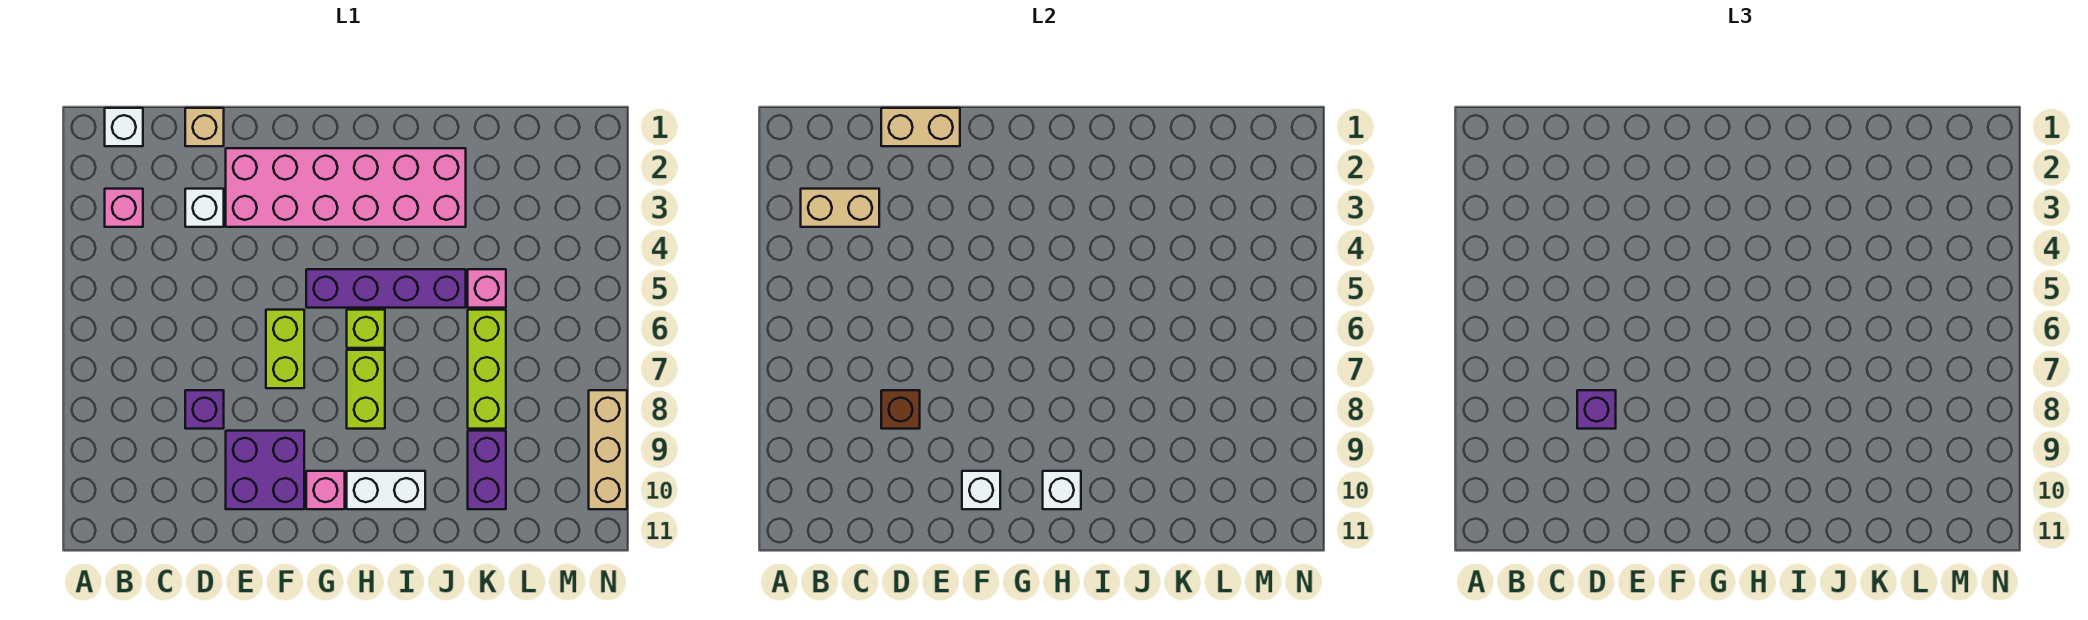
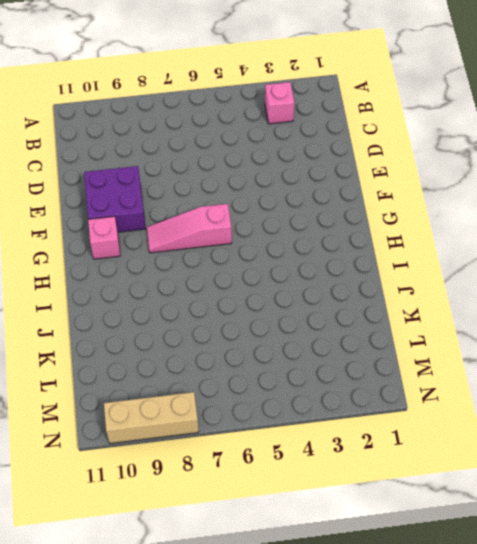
pink slope G6:G8 level 1 top 6 -> none
none -> white brick B1 level 1
none -> tan brick D1 level 1
none -> white brick D3 level 1

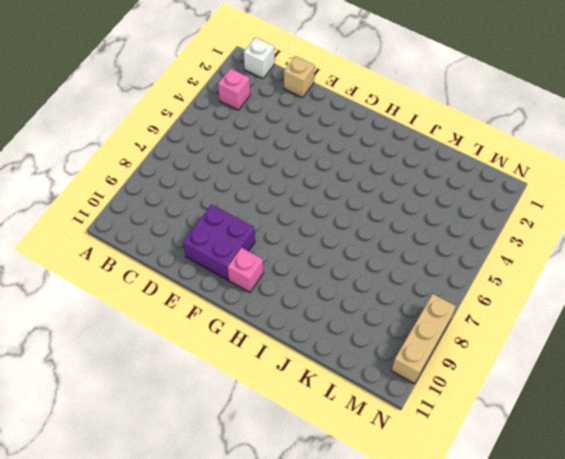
none -> white brick D3 level 1
none -> purple brick D8 level 1
none -> pink brick E2:J3 level 1

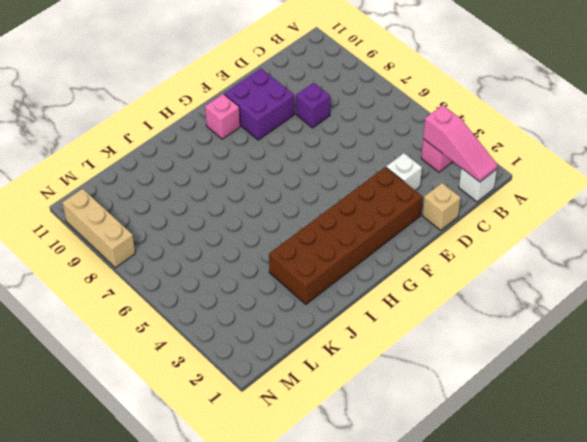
pink slope B1:B3 level 2 top 3 -> tan brick B3:C3 level 2
brown brick E2:J3 level 1 -> pink brick E2:J3 level 1
none -> lime brick F6:F7 level 1
none -> purple brick G5:J5 level 1
none -> lime brick H6 level 1

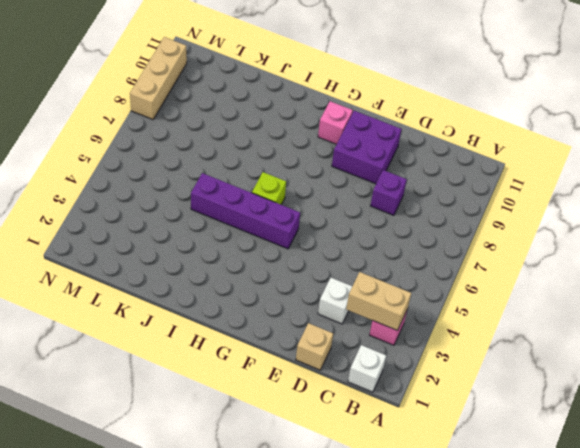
none -> pink brick E2:J3 level 1
none -> lime brick F6:F7 level 1
none -> lime brick H7:H8 level 1

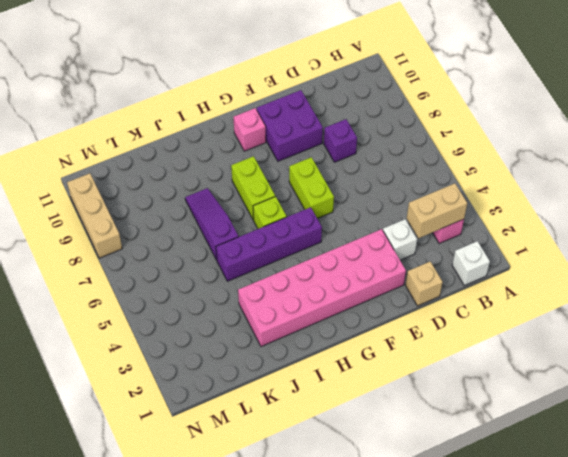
purple slope J6:J8 level 1 top 6 -> none
none -> white brick H10:I10 level 1
none -> pink brick K5 level 1
none -> lime brick K6:K8 level 1

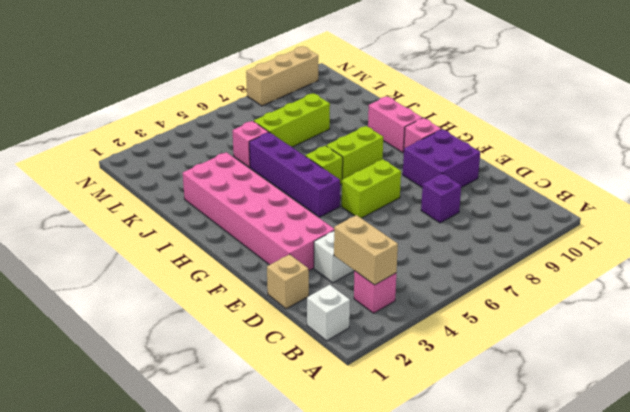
pink brick H10:I10 level 1 -> white brick H10:I10 level 1
none -> purple brick K9:K10 level 1
none -> tan brick D1:E1 level 2
none -> brown brick D8 level 2

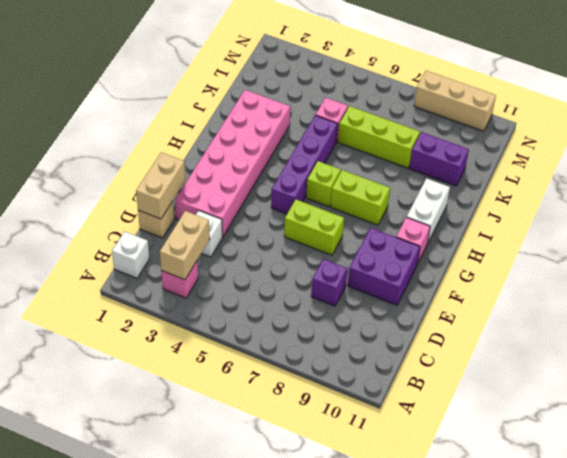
none -> brown brick D8 level 2
none -> white brick F10 level 2
none -> white brick H10 level 2

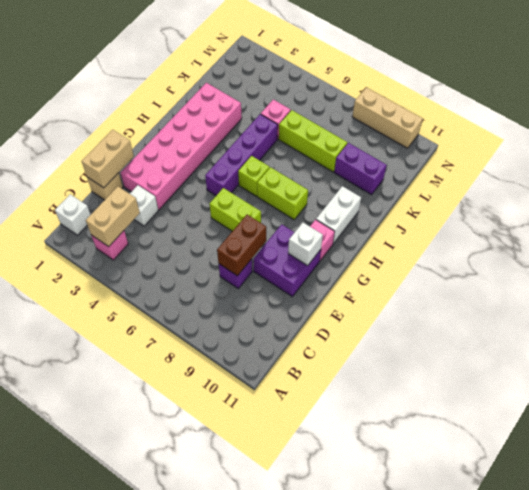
brown brick D8:E8 level 2 -> brown brick D8 level 2
none -> white brick H10 level 2
none -> purple brick D8 level 3

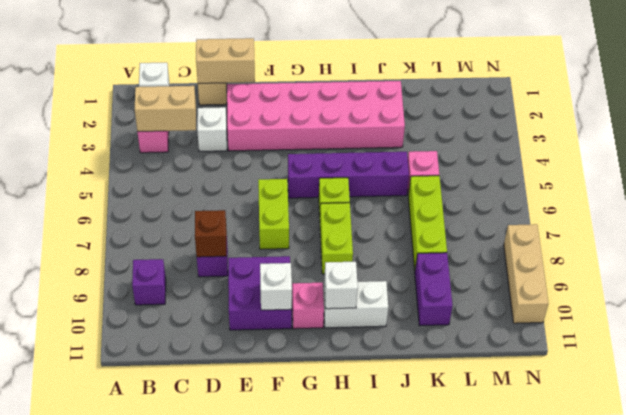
purple brick B9 level 1 -> purple brick D8 level 3

